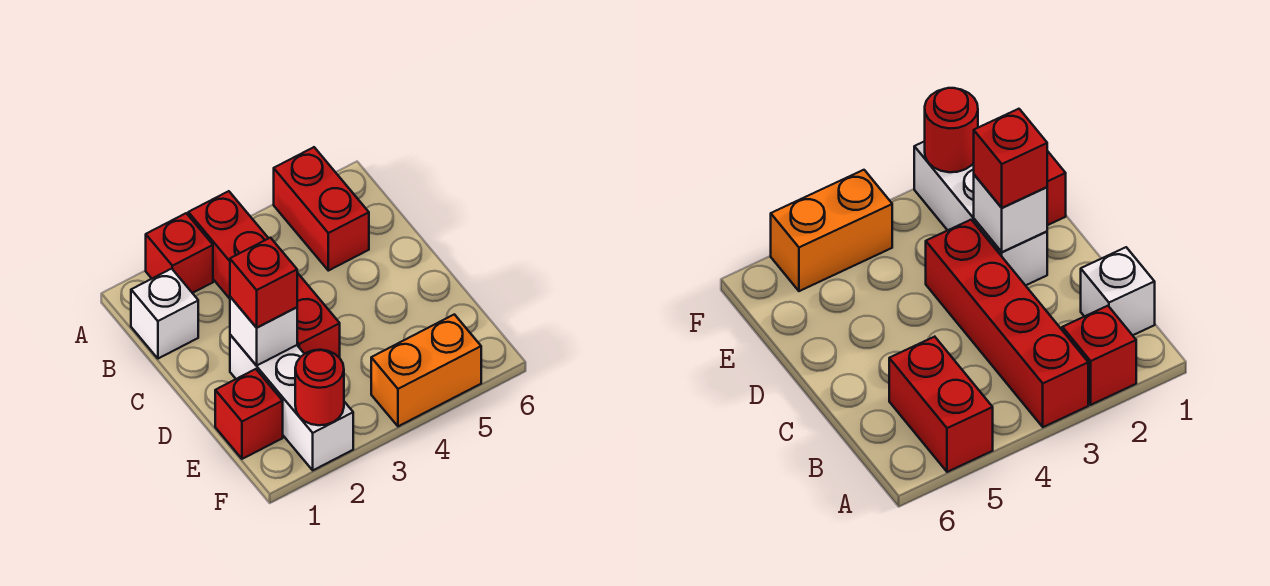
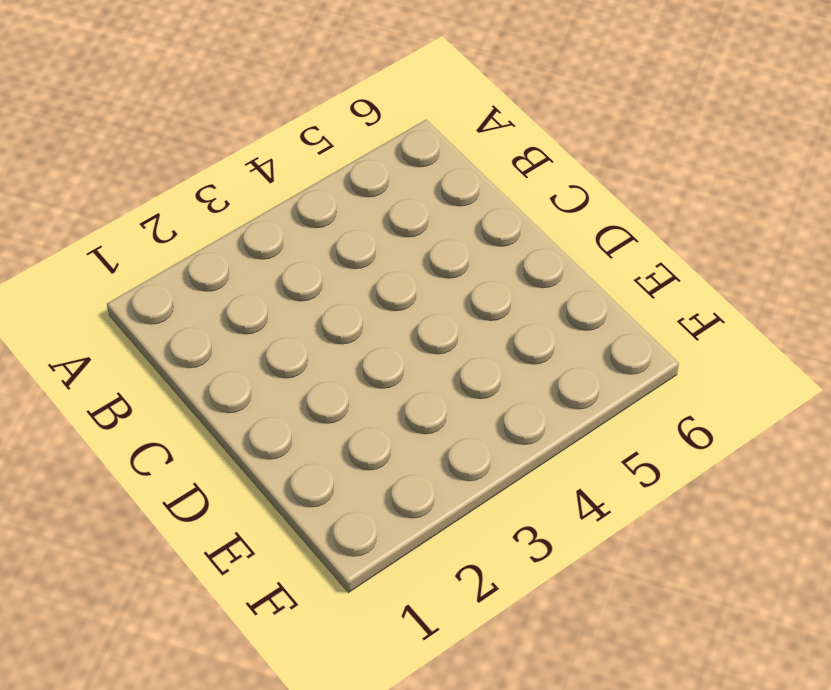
none -> red brick A2 level 1
none -> red brick A3:D3 level 1

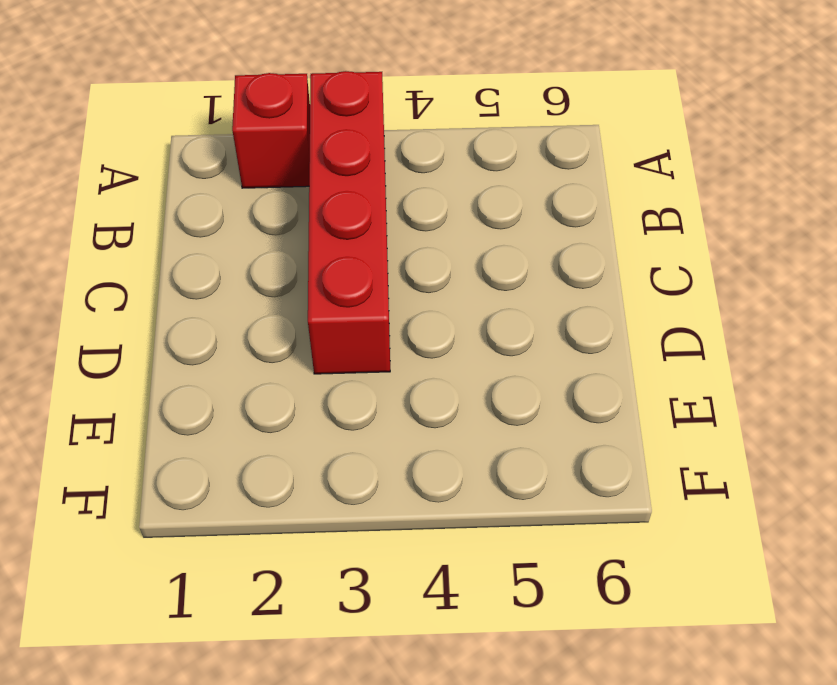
none -> red brick A5:B5 level 1
none -> white brick B1 level 1

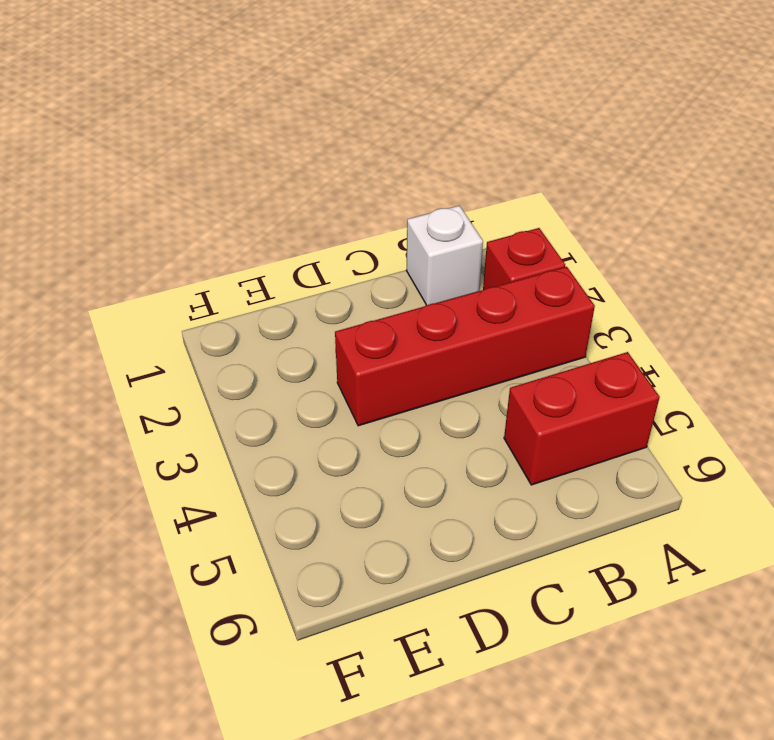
none -> white brick D2:F2 level 1
none -> red brick E1 level 1

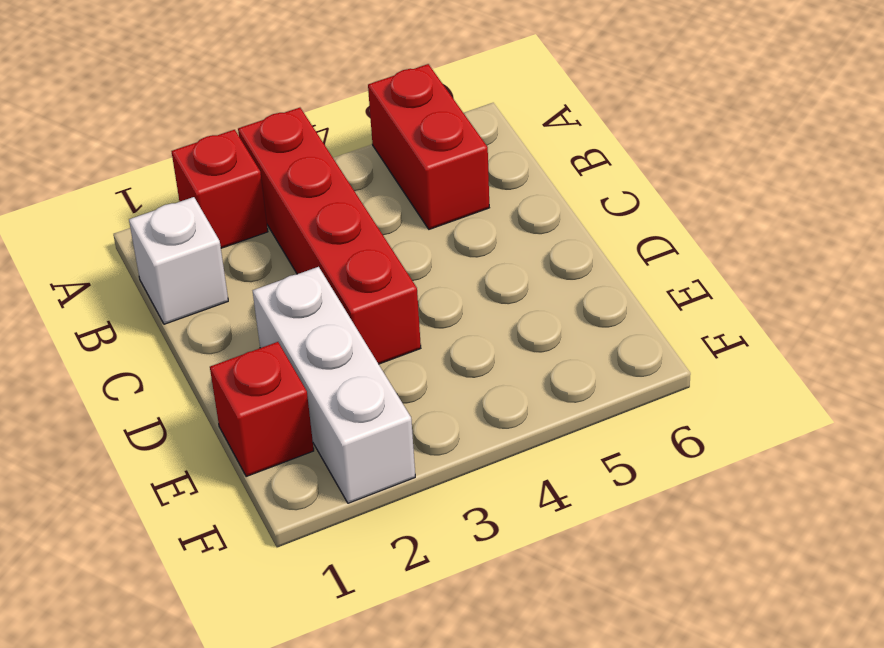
none -> orange brick F4:F5 level 1
none -> white brick D2 level 2

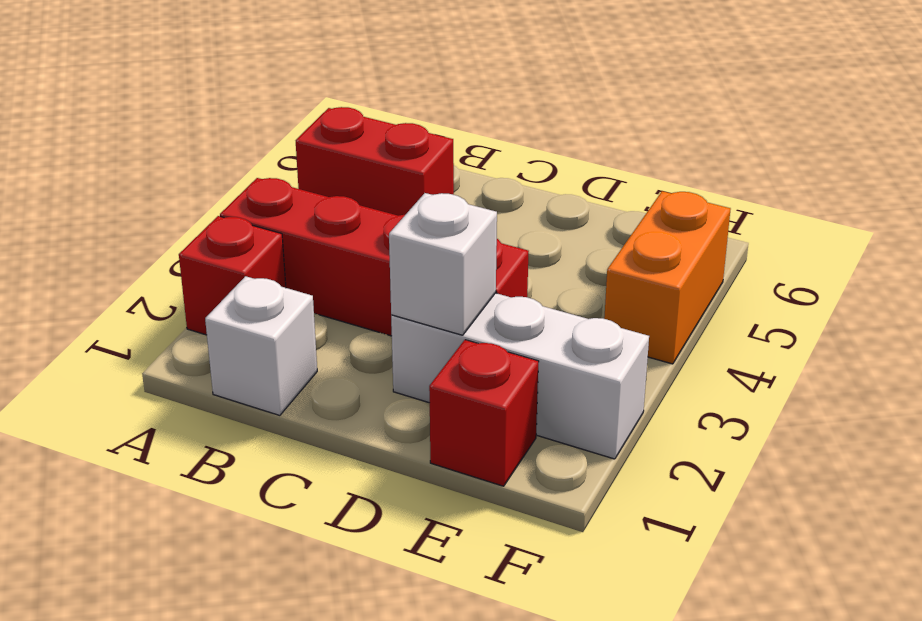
none -> red round brick F2 level 2
none -> red brick D2 level 3

